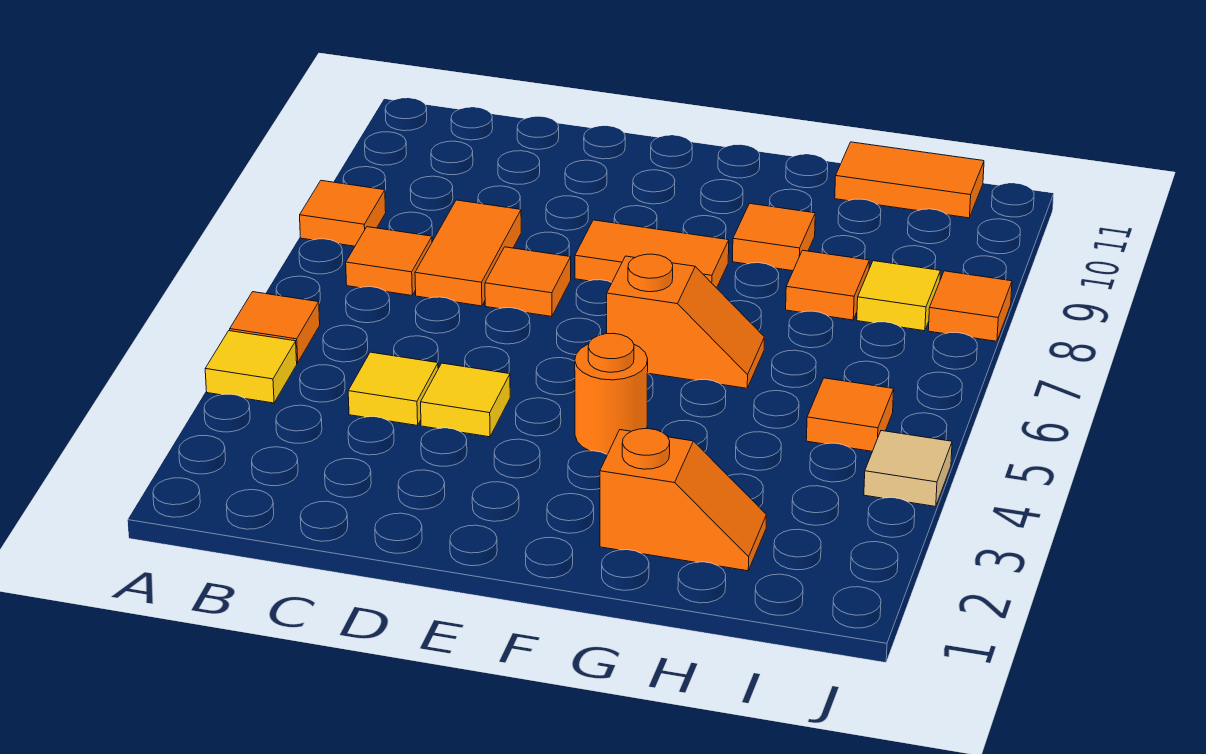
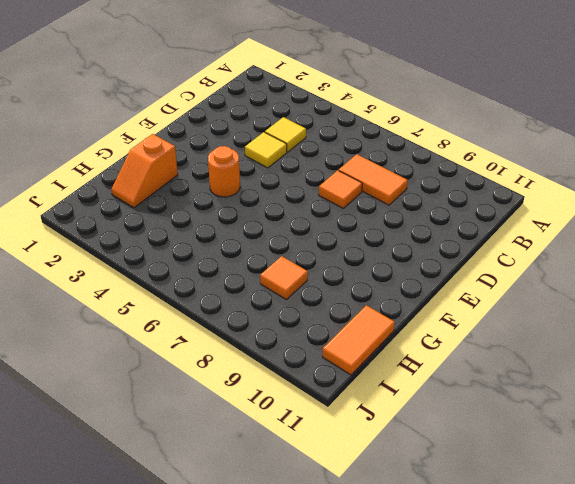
none -> yellow tile A4 level 1
none -> orange tile A5 level 1
none -> orange tile A8 level 1

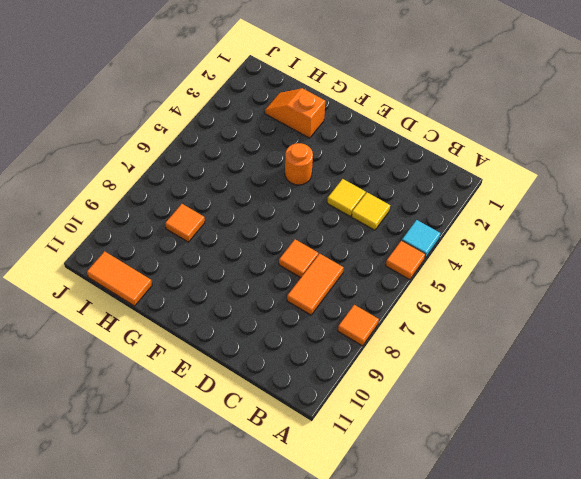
cyan tile A4 level 1 -> yellow tile A4 level 1
none -> orange tile B7 level 1
none -> orange tile E8:F8 level 1
none -> orange slope F6:G6 level 1 top F

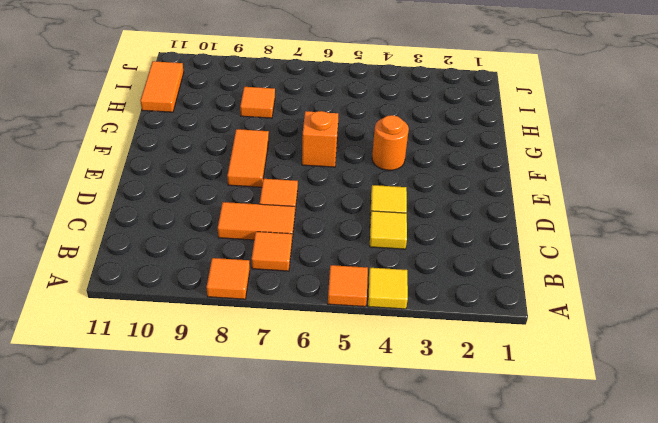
none -> orange slope G2:H2 level 1 top G
none -> orange tile G9 level 1
none -> orange tile I5 level 1

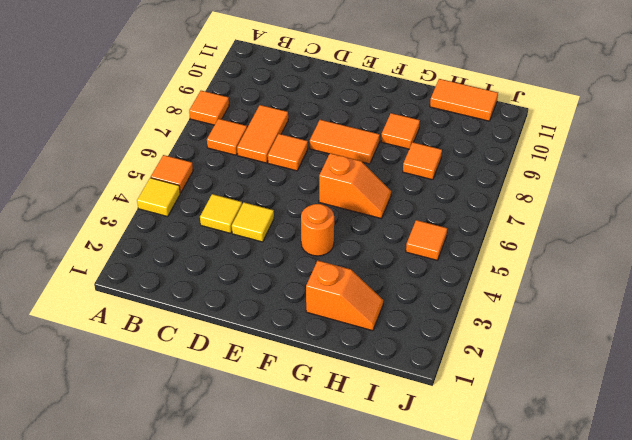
none -> yellow tile I8 level 1
none -> tan tile J4 level 1
none -> orange tile J8 level 1

